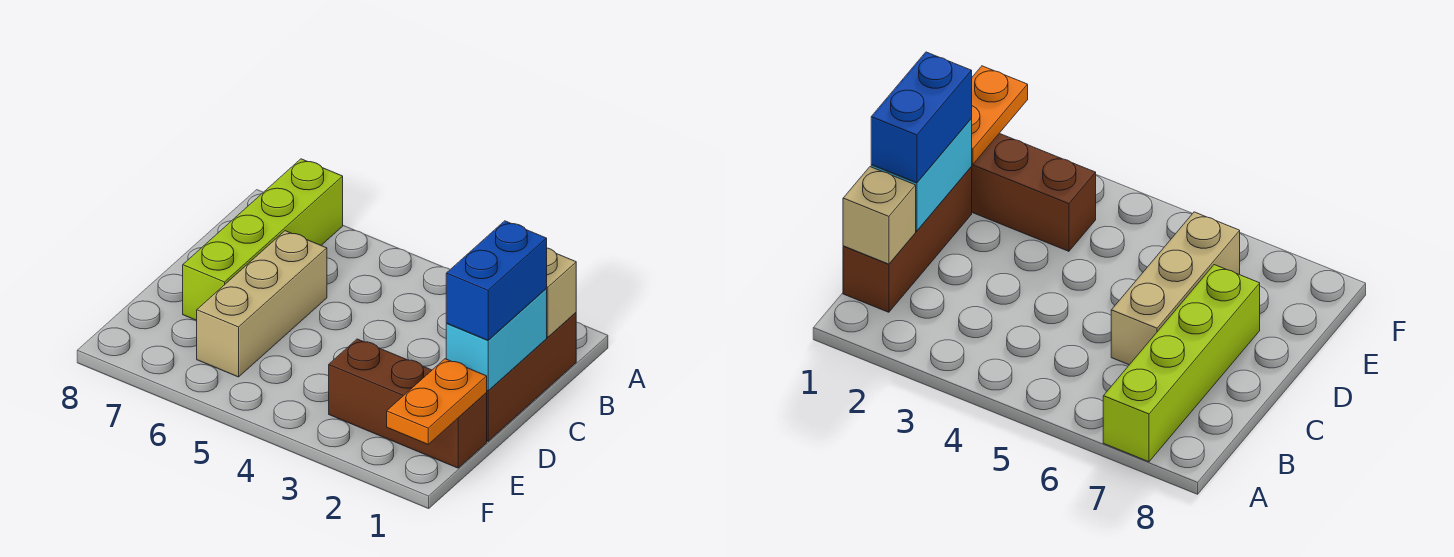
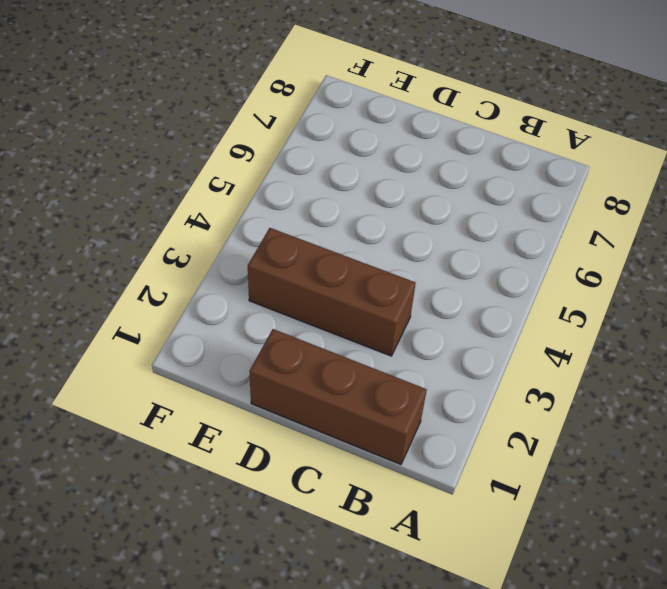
brown brick C3:E3 level 1 -> brown brick E1:E3 level 1
none -> lime brick A7:D7 level 1
none -> tan brick C6:E6 level 1

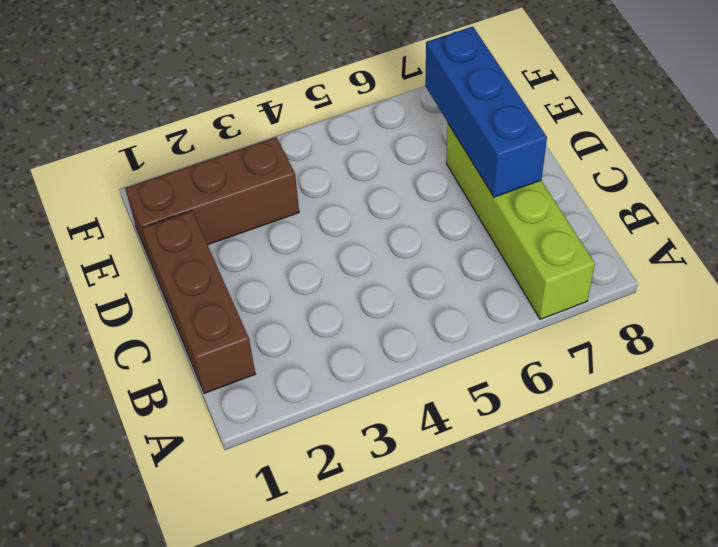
blue brick C7:E7 level 2 -> none
none -> tan brick C6:E6 level 1
none -> tan brick B1 level 2

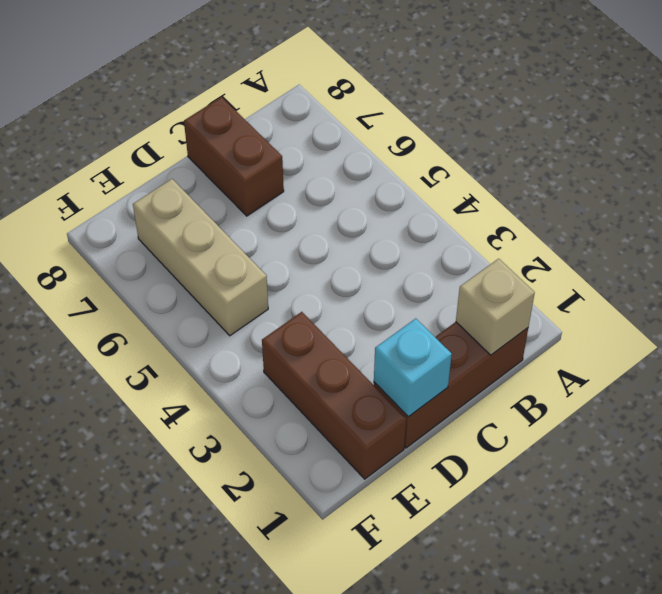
brown brick C7:C8 level 1 -> lime brick A7:D7 level 1
cyan brick D1 level 2 -> cyan brick C1:D1 level 2
tan brick E5:E7 level 1 -> tan brick C6:E6 level 1
none -> orange plate E1:F1 level 2
none -> blue brick C1:D1 level 3

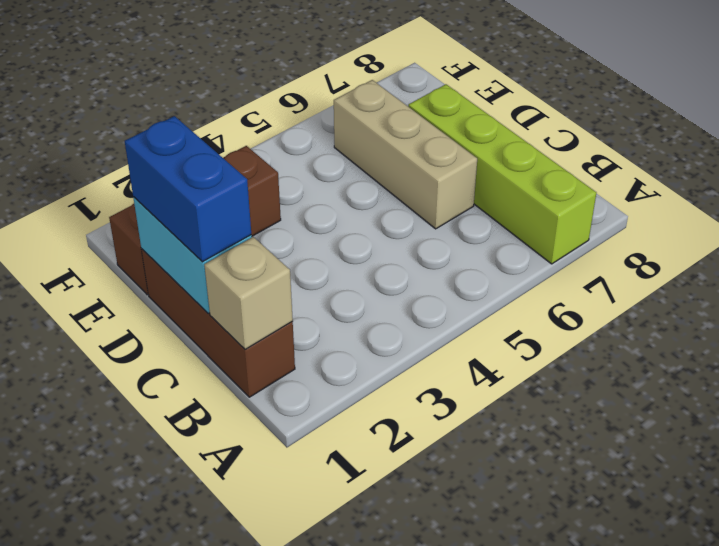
none -> orange plate E1:F1 level 2

